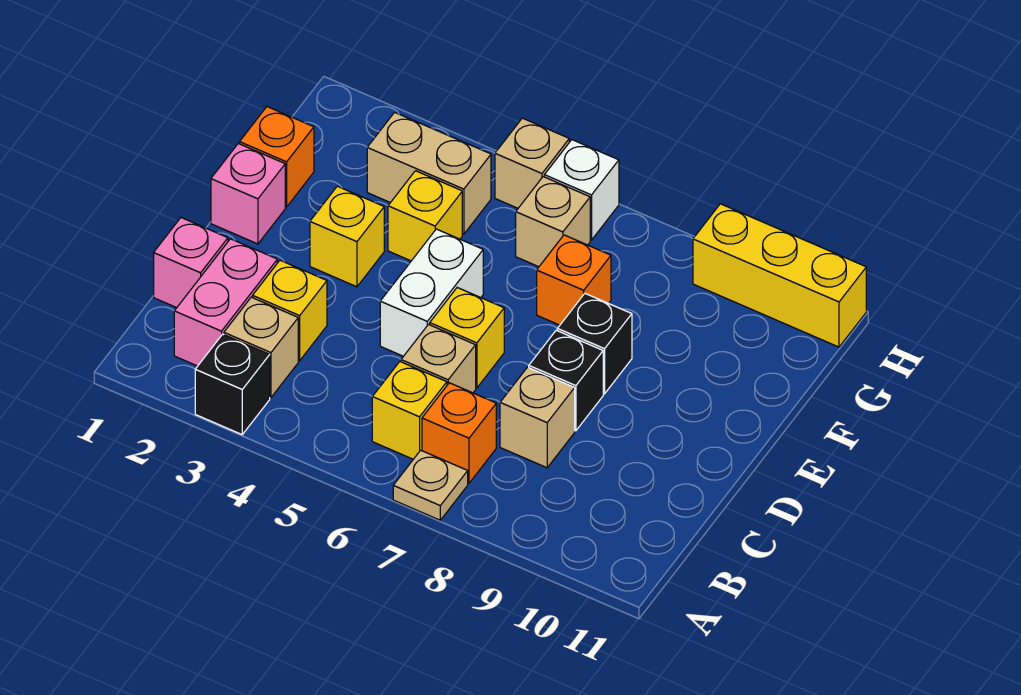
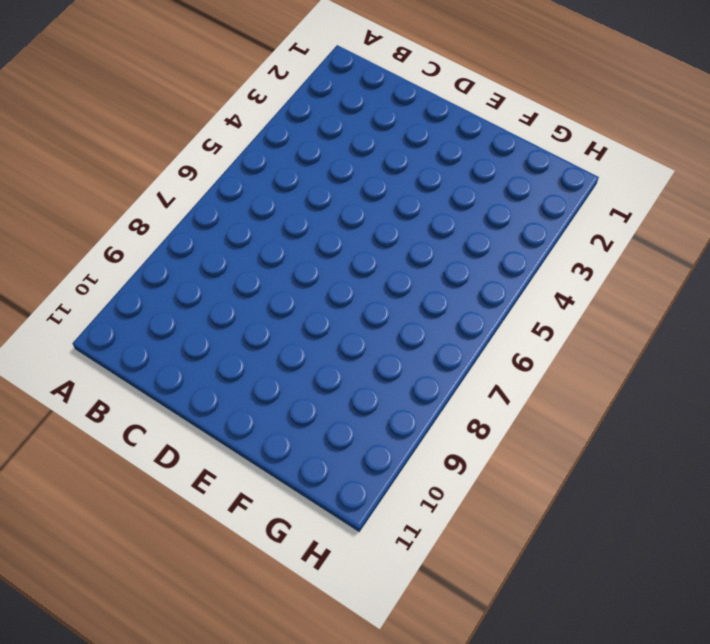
none -> black brick A3 level 1
none -> tan plate A7 level 1
none -> pink brick B2:C2 level 1

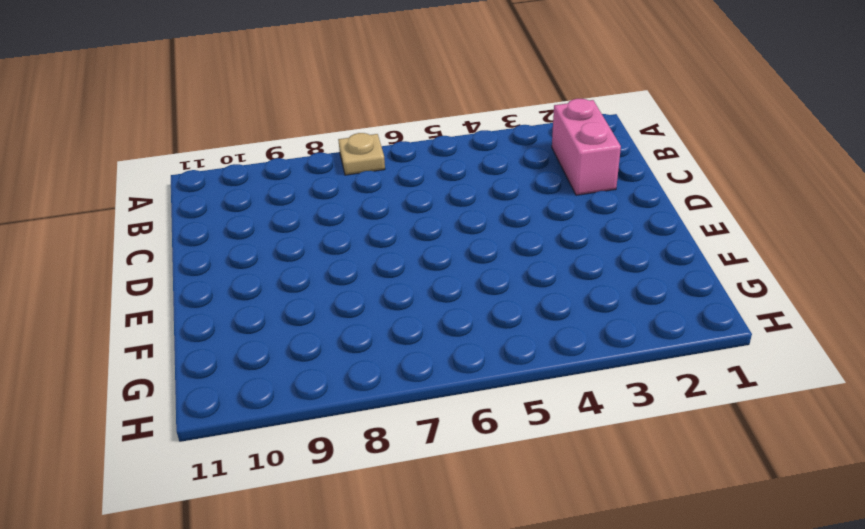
none -> black brick A3 level 1
none -> tan brick B3 level 1
none -> yellow brick B6 level 1

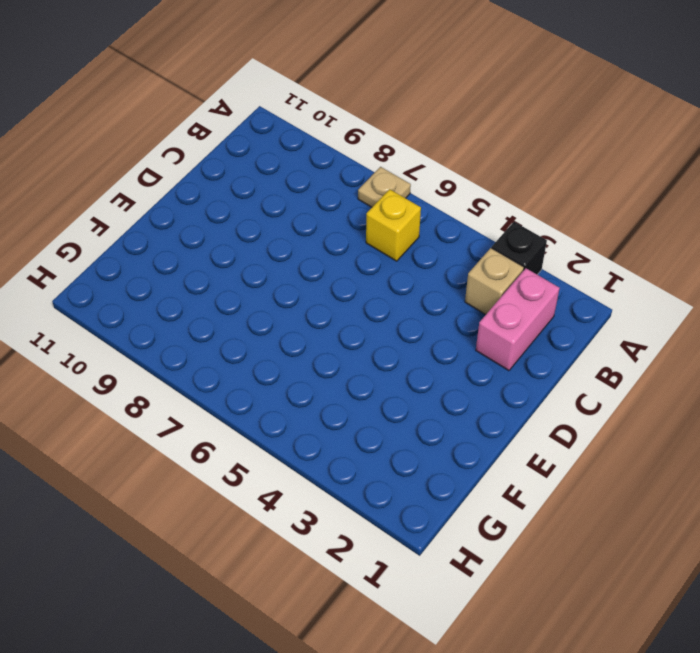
none -> orange brick B7 level 1
none -> pink brick C1 level 1
none -> yellow brick C3 level 1

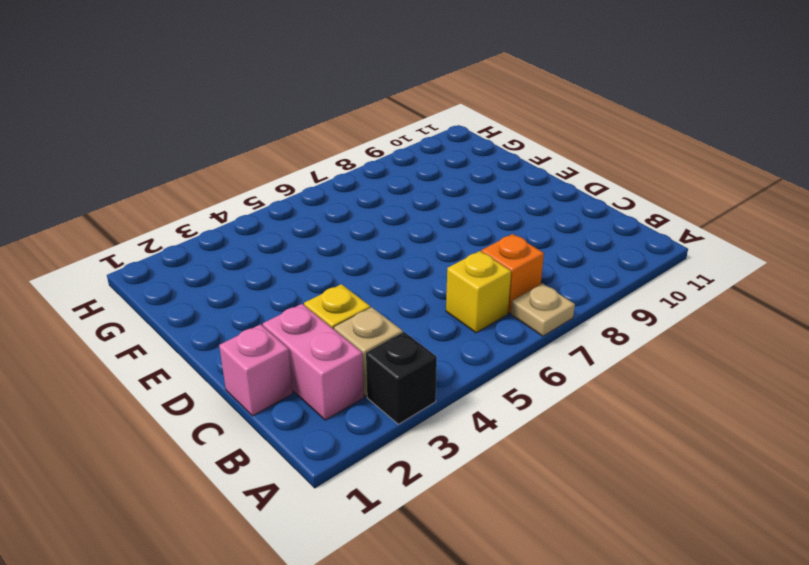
none -> tan brick C6 level 1
none -> tan brick C8 level 1
none -> white brick D5:E5 level 1

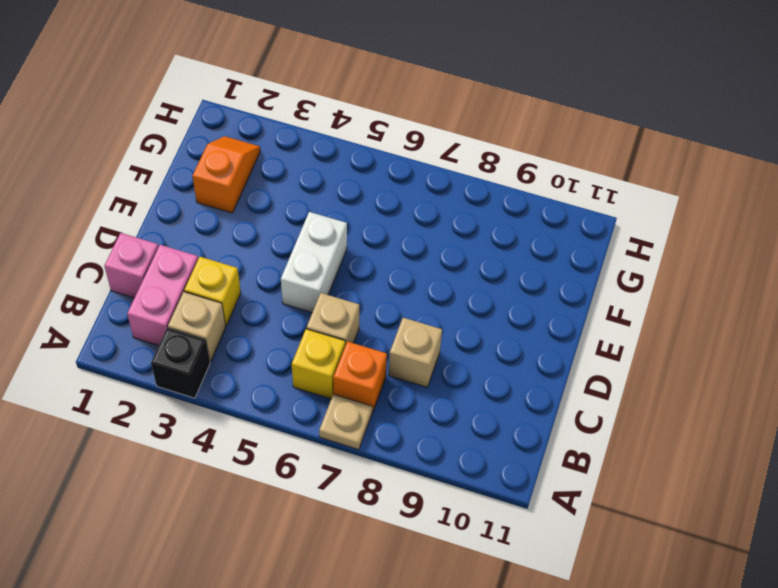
orange slope F2:G2 level 1 top F -> none
none -> yellow brick D6 level 1
none -> black brick D8 level 1
none -> pink brick E1 level 1

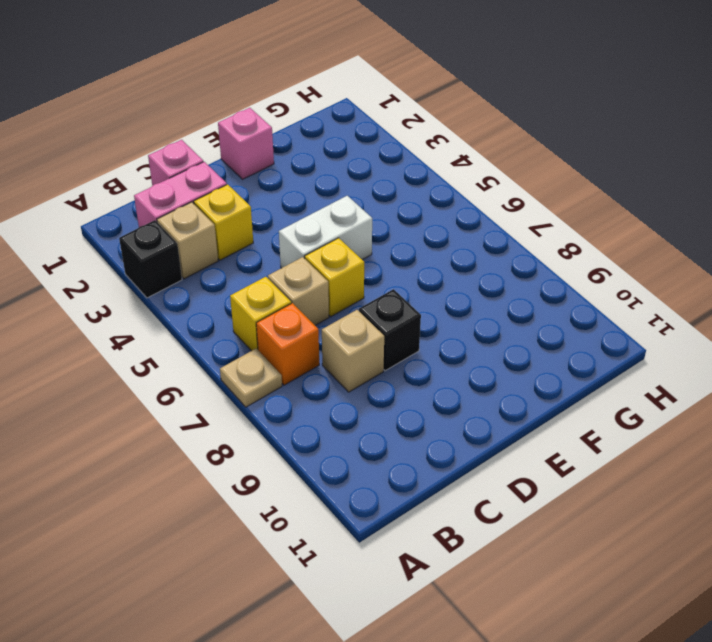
none -> yellow brick E3 level 1
none -> black brick E8 level 1
none -> orange brick F1 level 1

